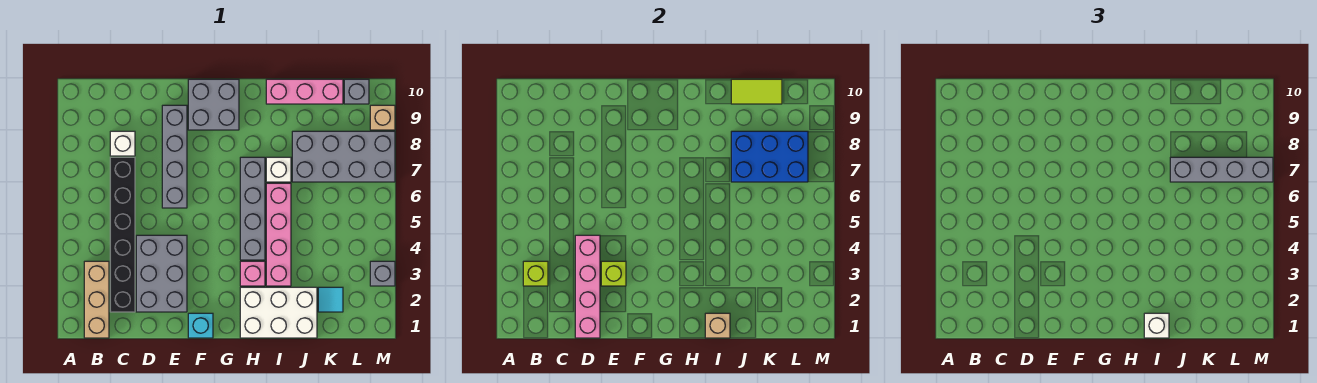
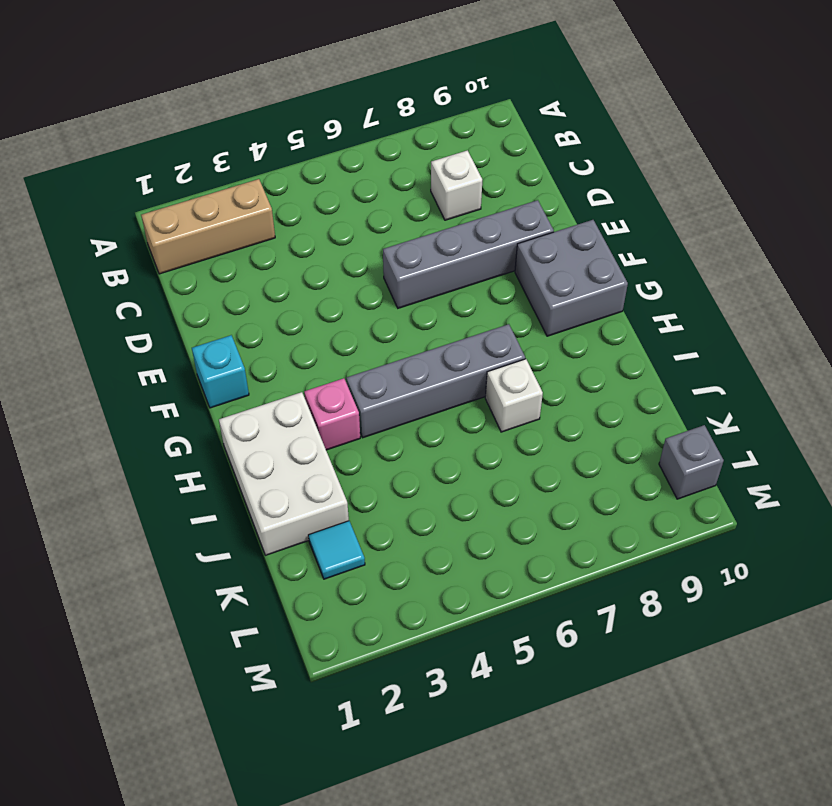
none -> black brick C2:C7 level 1
none -> grey brick D2:E4 level 1
none -> pink brick I3:I6 level 1

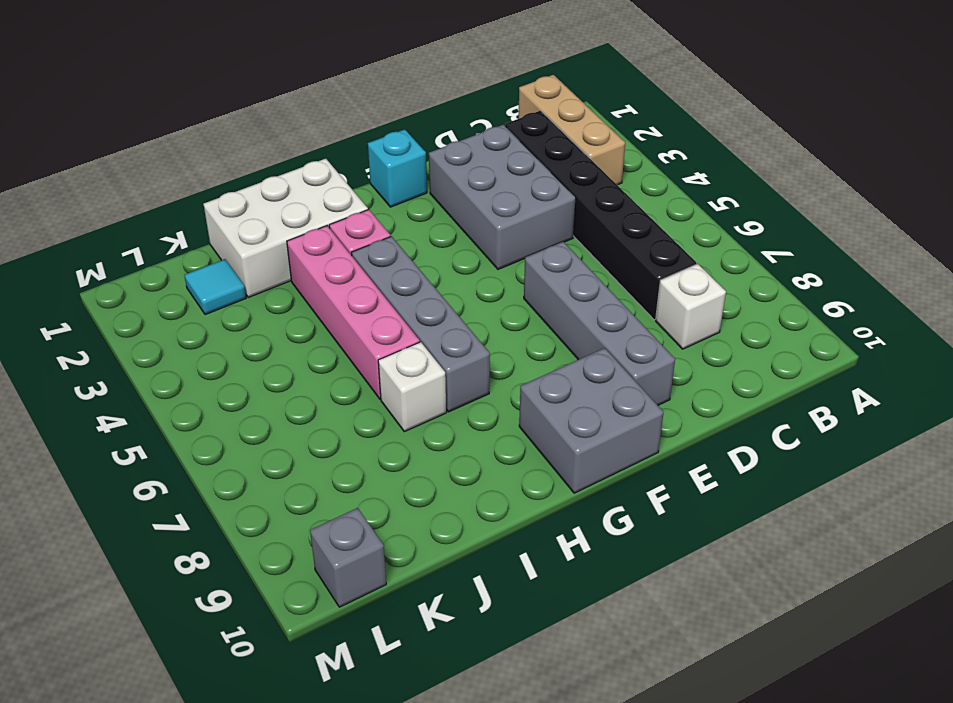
none -> pink brick I10:K10 level 1
none -> grey brick J7:M8 level 1
none -> grey brick M3 level 1

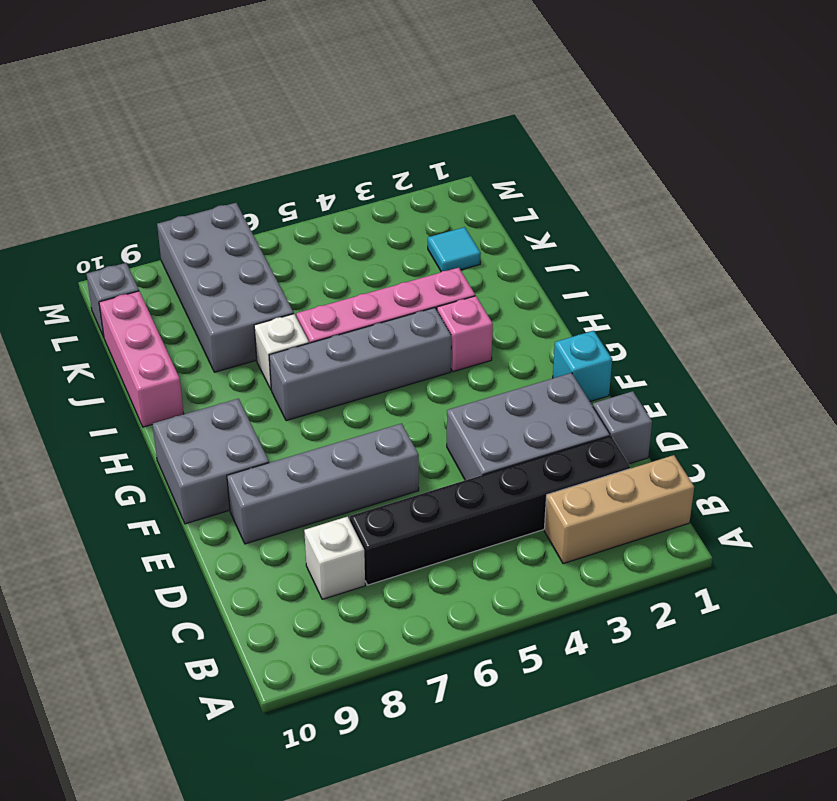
grey brick D1 level 1 -> grey brick M3 level 1
none -> white brick H1:J2 level 1
none -> tan brick M9 level 1
none -> lime brick B3 level 2

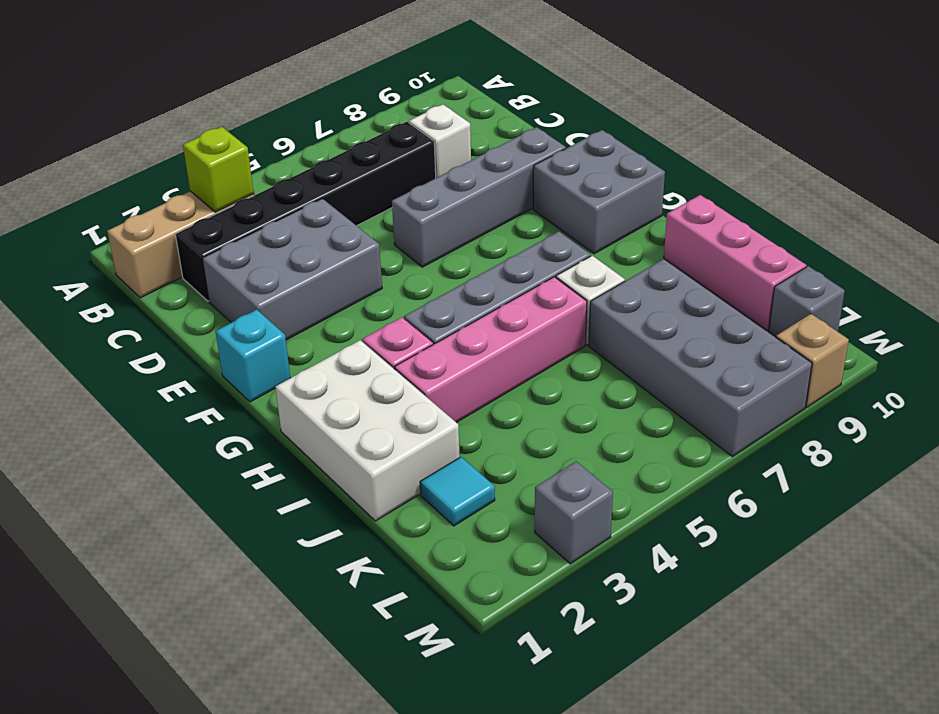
none -> pink brick D1:D4 level 2
none -> lime brick E3 level 2
none -> tan brick I1 level 2

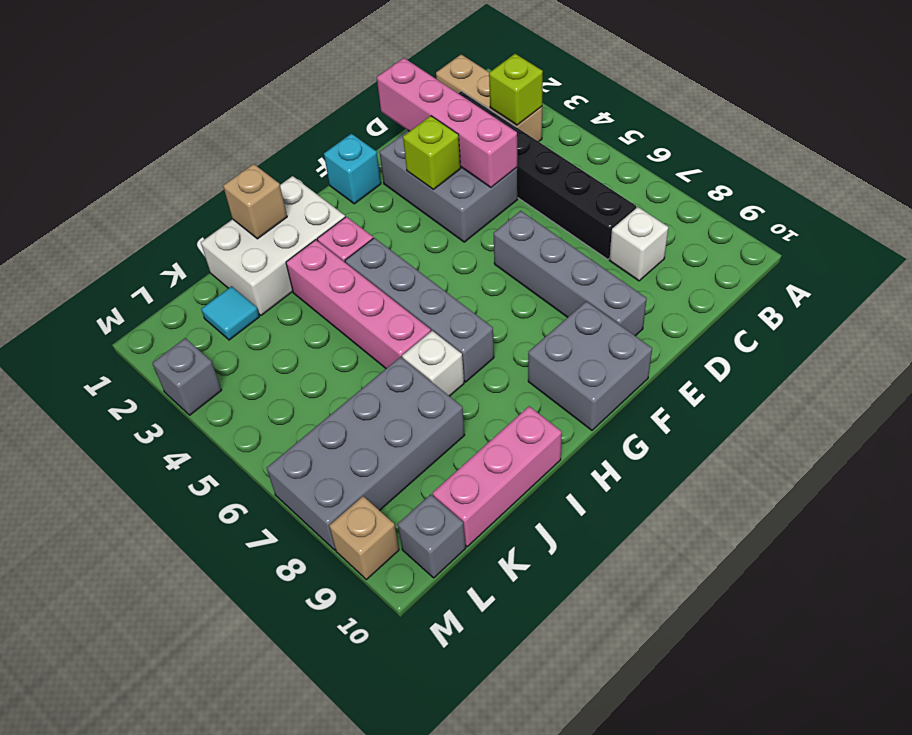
none -> blue brick J7:L8 level 2
none -> lime tile J10:K10 level 2
none -> white brick I1 level 3

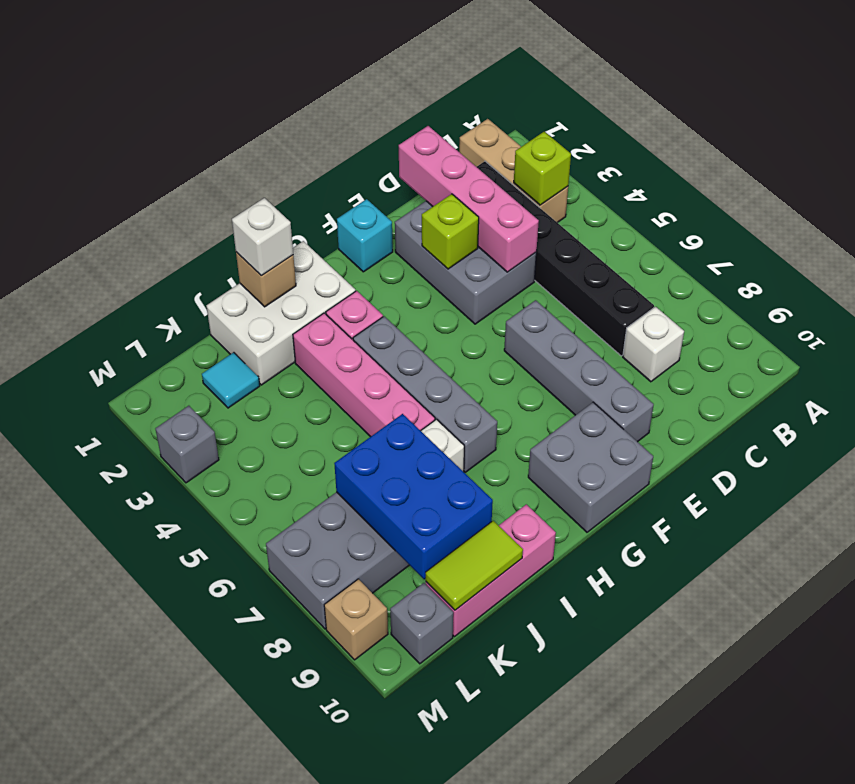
blue brick J7:K9 level 2 -> blue brick J7:L8 level 2
none -> grey brick J7:M7 level 3

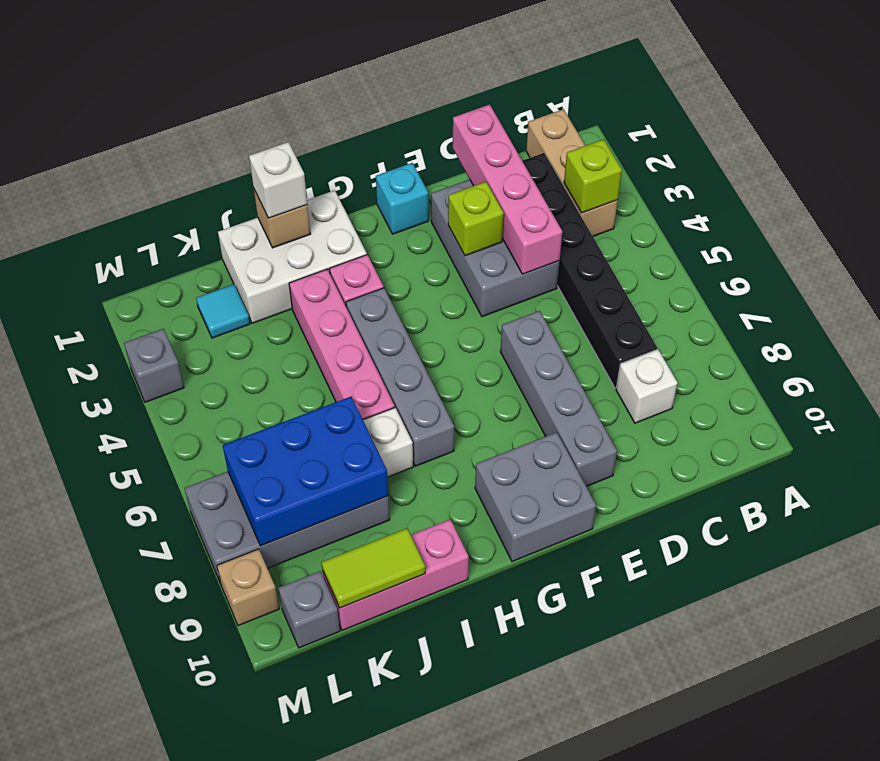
none -> grey brick J7:M7 level 3

